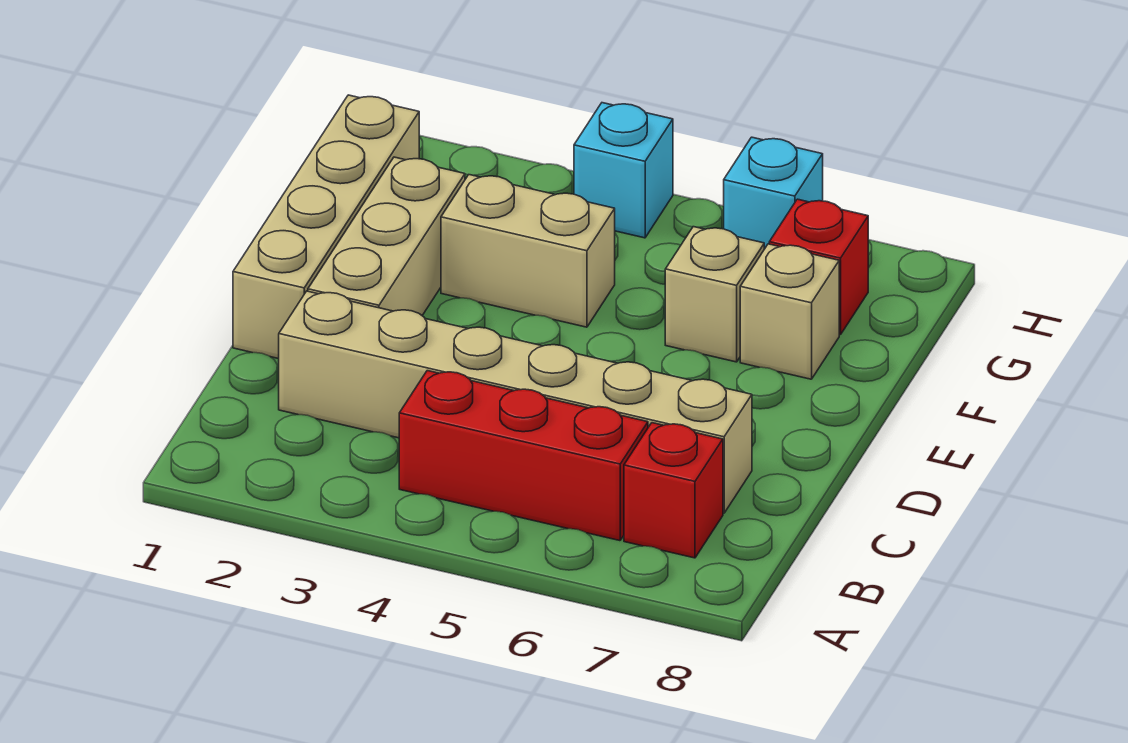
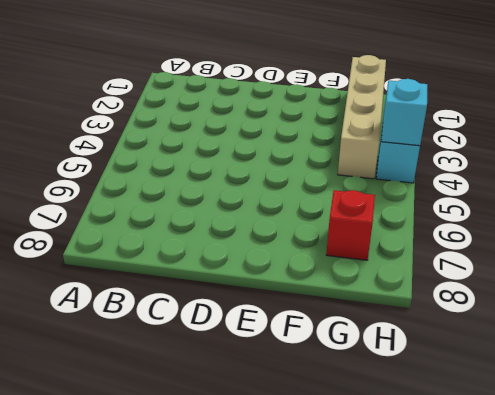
tan brick G1:G4 level 1 -> tan brick D1:G1 level 1
cyan brick H4 level 2 -> cyan brick H6 level 1
none -> red brick B4:B6 level 1
none -> red brick B7 level 1

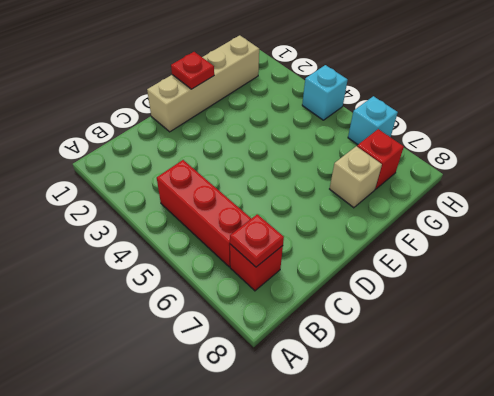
red plate B7 level 2 -> none
red plate E1 level 2 -> none
none -> tan brick C2:C7 level 1
none -> tan brick D2:F2 level 1

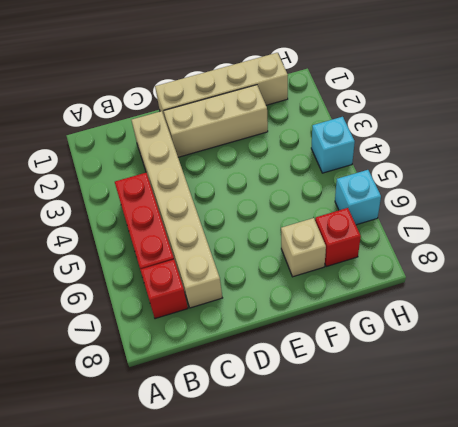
none -> tan brick F3:F4 level 1
none -> tan brick F6 level 1

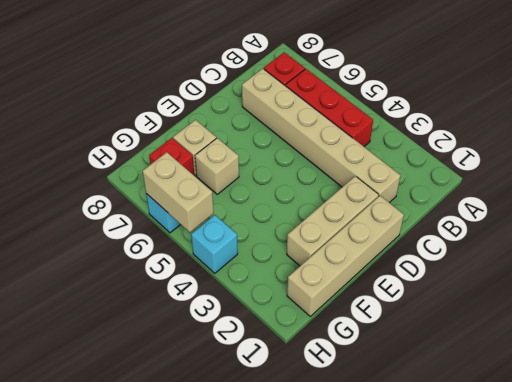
tan brick H5:H6 level 2 -> tan brick F3:F4 level 1

